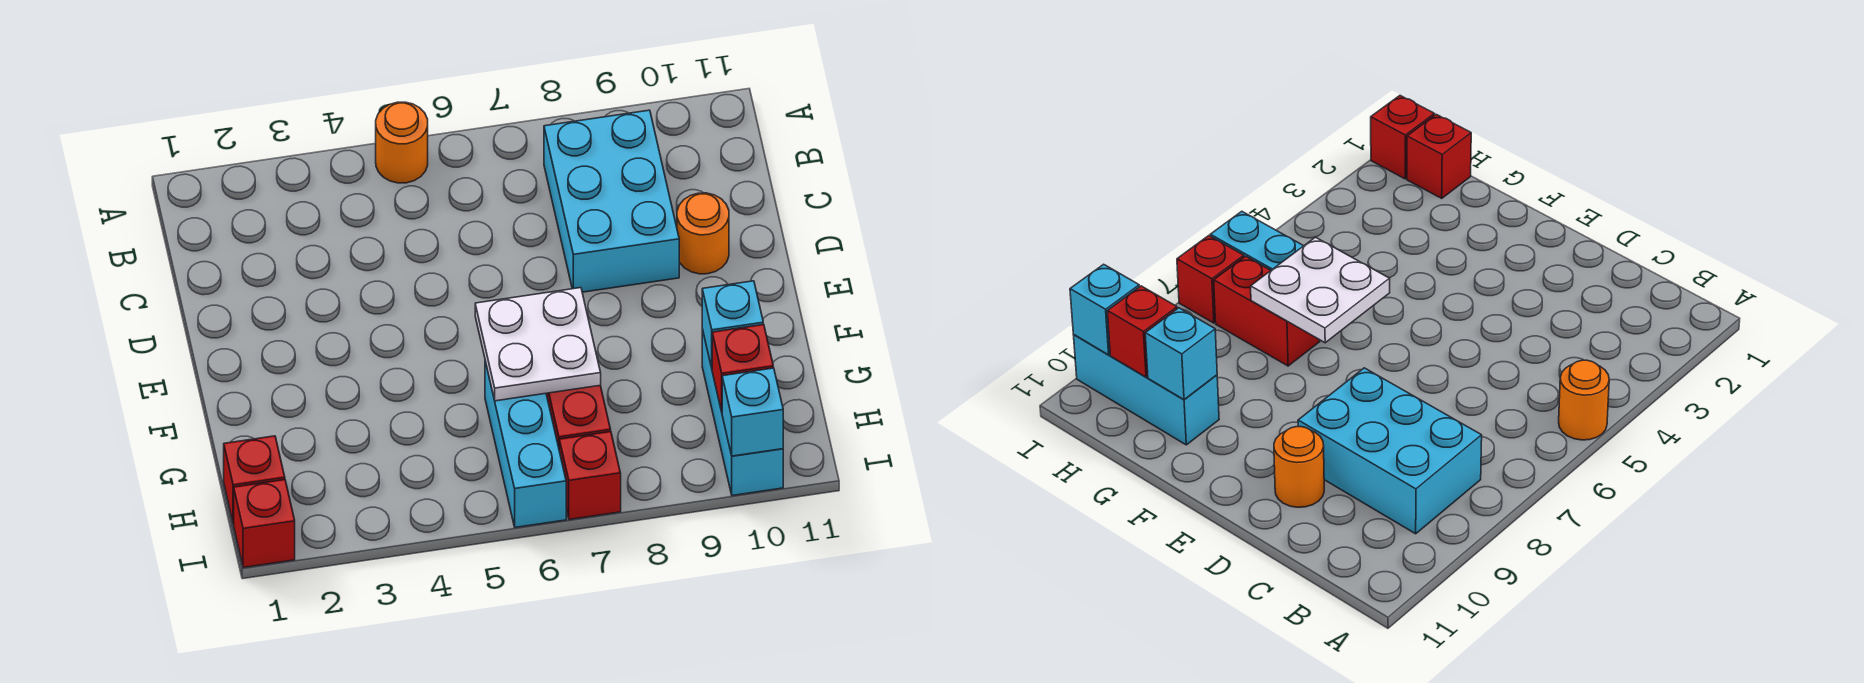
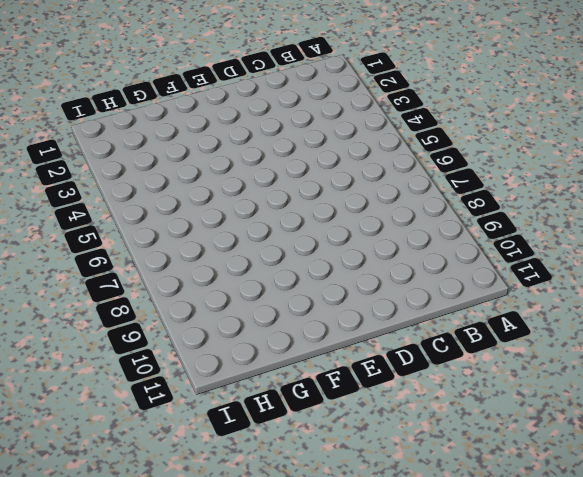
none -> orange round brick A5 level 1
none -> cyan brick B8:D9 level 1
none -> orange round brick D10 level 1

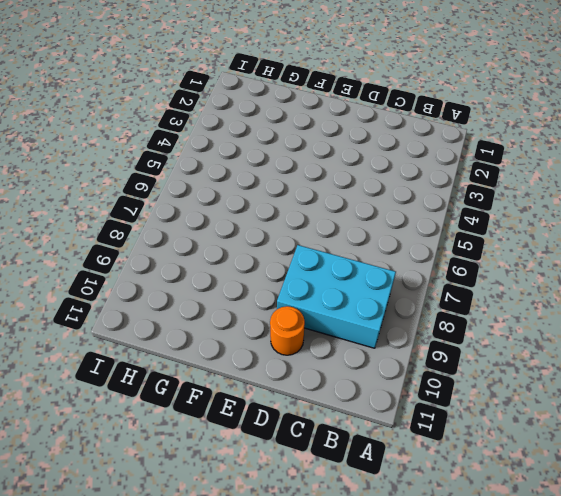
none -> orange round brick A5 level 1
none -> cyan brick G6:I6 level 1
none -> red brick G7:H7 level 1

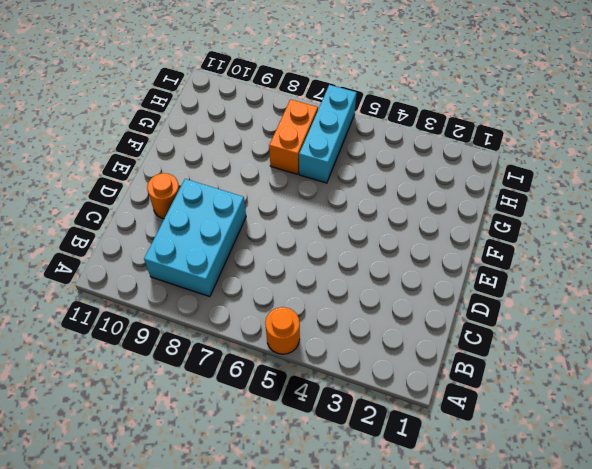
orange brick G7:H7 level 1 -> red brick G7:H7 level 1
none -> cyan brick G10:I10 level 1
none -> red brick H1 level 1
none -> red brick I1 level 1

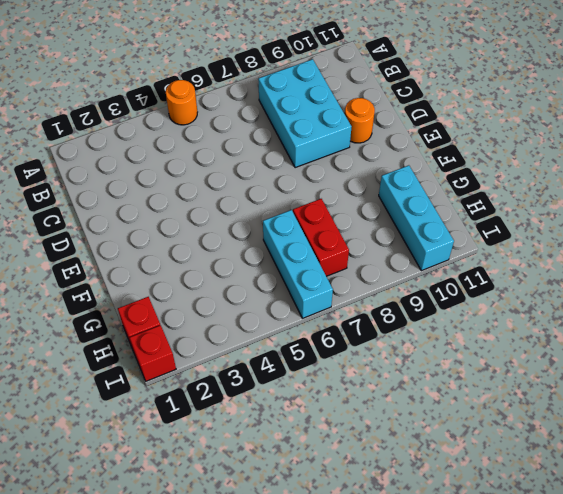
none -> red brick I7 level 1
none -> white plate F6:G7 level 2
none -> cyan brick G10 level 2

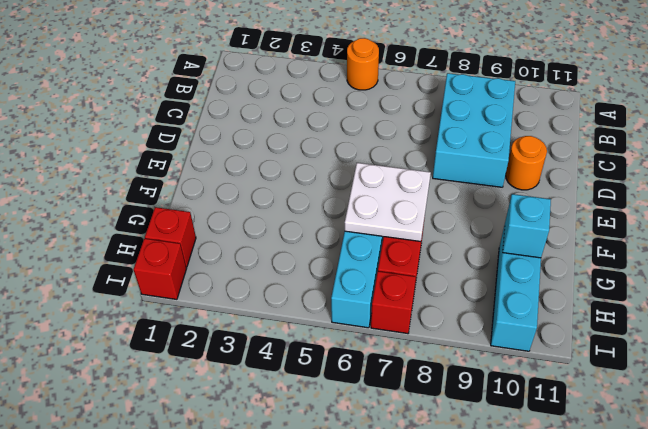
none -> red brick H10 level 2
none -> cyan brick I10 level 2

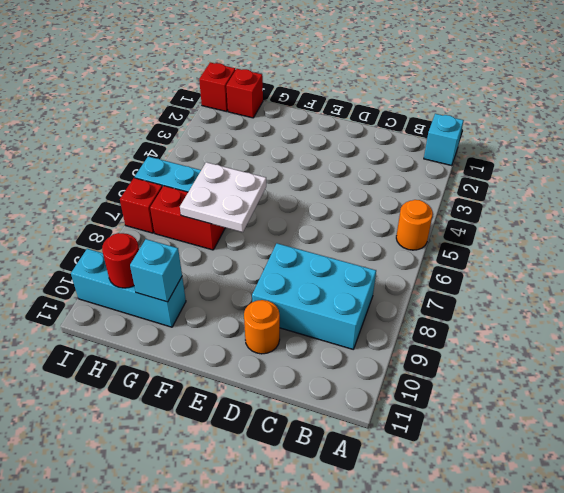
cyan brick A1 level 1 -> cyan brick I10 level 2
red round brick H10 level 2 -> red brick H10 level 2

